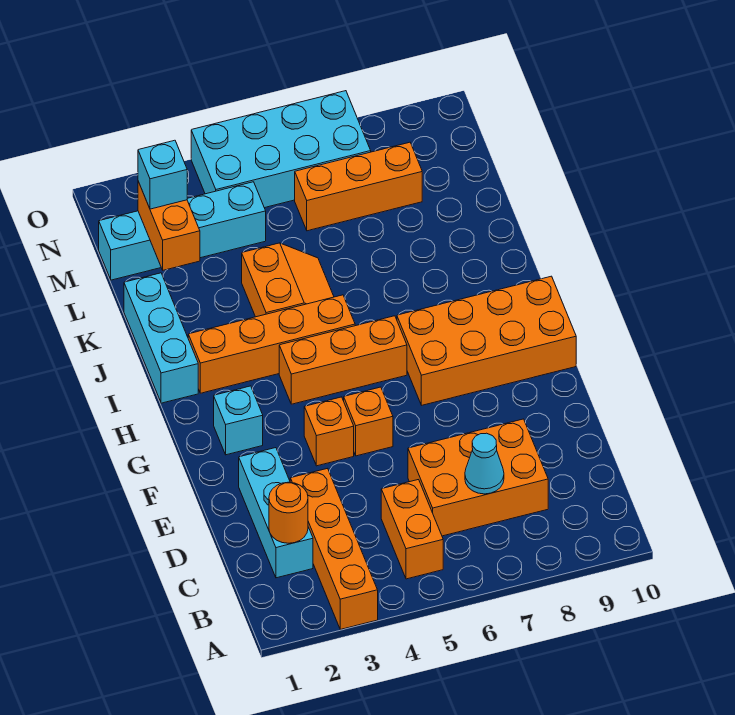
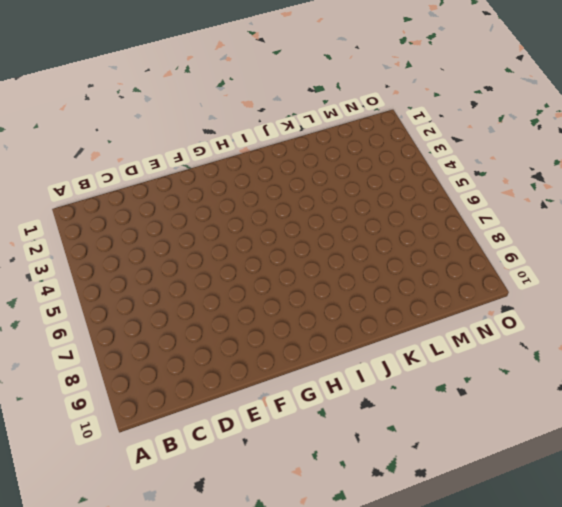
none -> orange brick A3:D3 level 1
none -> orange brick B5:C5 level 1
none -> cyan brick C2:E2 level 1

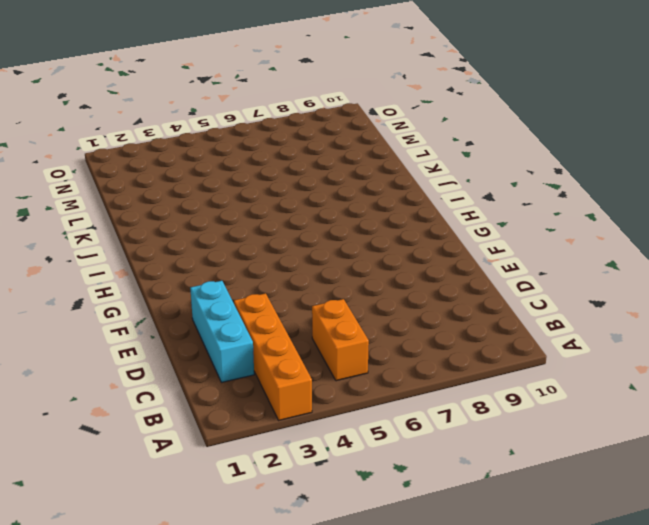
none -> orange brick C6:D8 level 1
none -> orange brick F4 level 1
none -> orange brick F5 level 1

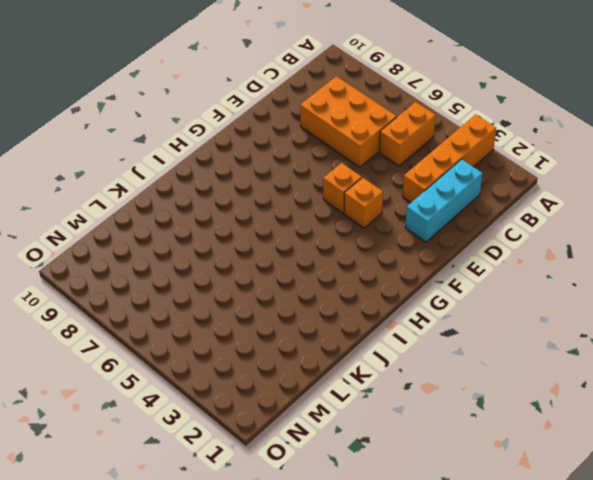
none -> cyan brick G2 level 1
none -> orange brick G7:H10 level 1
none -> orange brick H4:H6 level 1

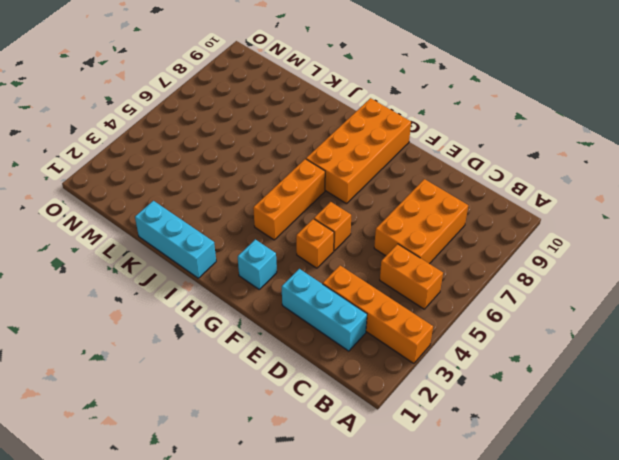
none -> orange brick I2:I5 level 1
none -> orange slope J4:K5 level 1 top 4
none -> cyan brick M1:M4 level 1

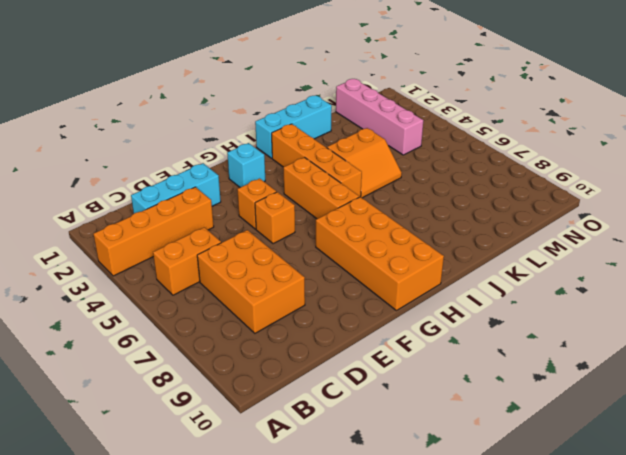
pink brick M1:M4 level 1 -> cyan brick M1:M4 level 1
none -> orange brick M6:M8 level 1
none -> cyan brick N4:O7 level 1
none -> orange round brick C2 level 2

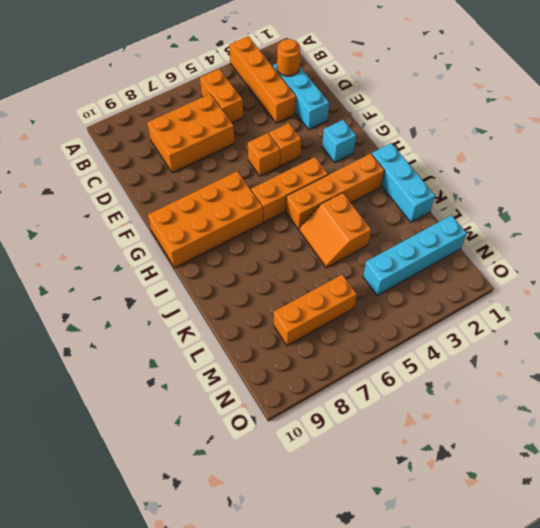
none -> cyan brick N4:O7 level 1
none -> cyan cone C7 level 2
none -> orange brick L2:M2 level 2

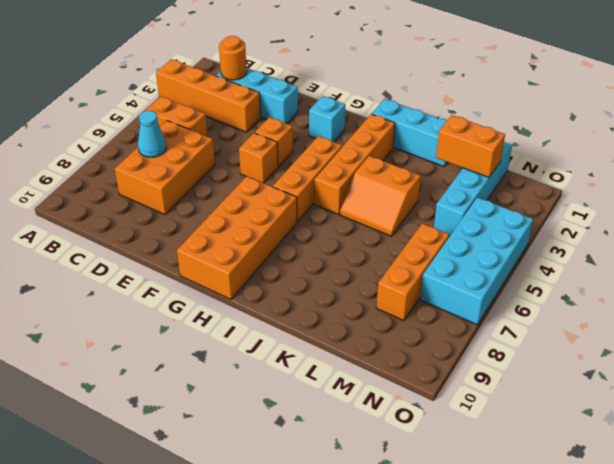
none -> cyan brick M2 level 3

